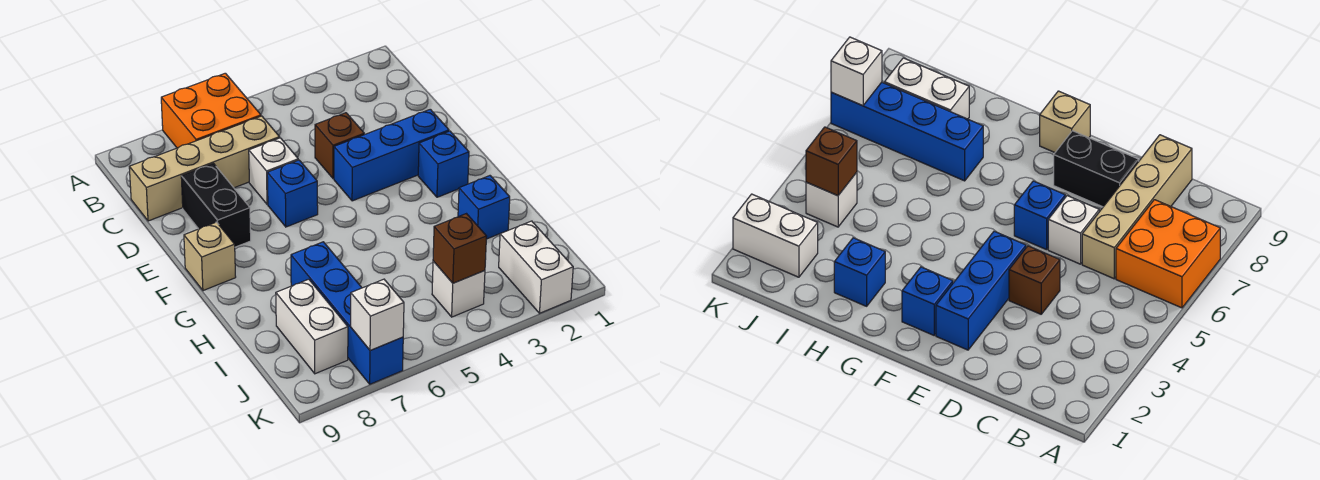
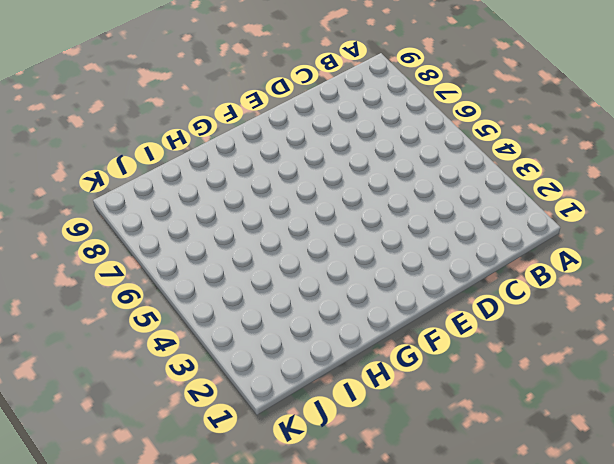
none -> orange brick A6:B7 level 1
none -> tan brick C6:C9 level 1
none -> brown brick D4 level 1

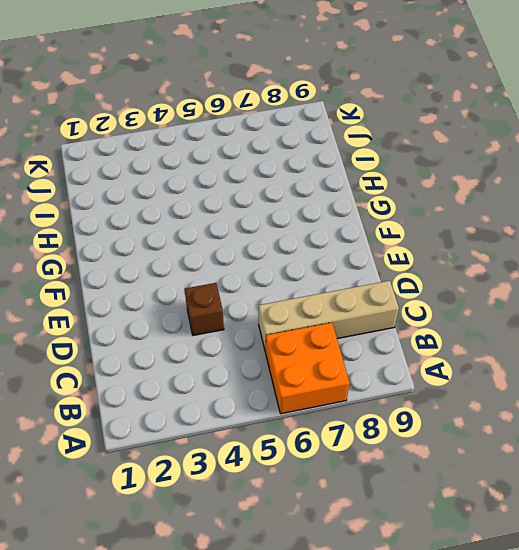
none -> white brick D6 level 1
none -> black brick D8:E8 level 1
none -> blue brick E2:E4 level 1

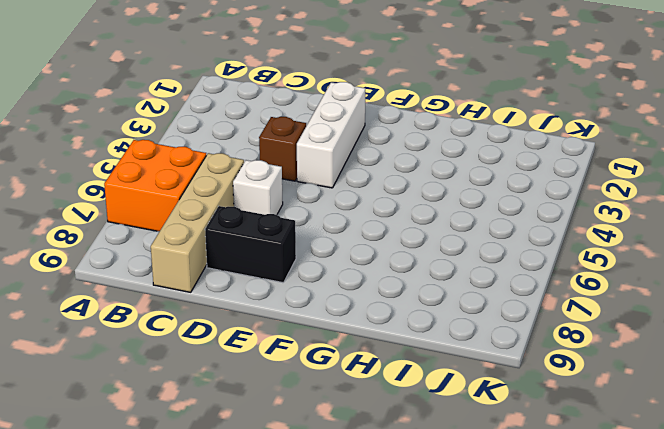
white brick E2:E4 level 1 -> blue brick E2:E4 level 1
none -> blue brick E6 level 1
none -> blue brick F2 level 1
none -> tan brick F9 level 1

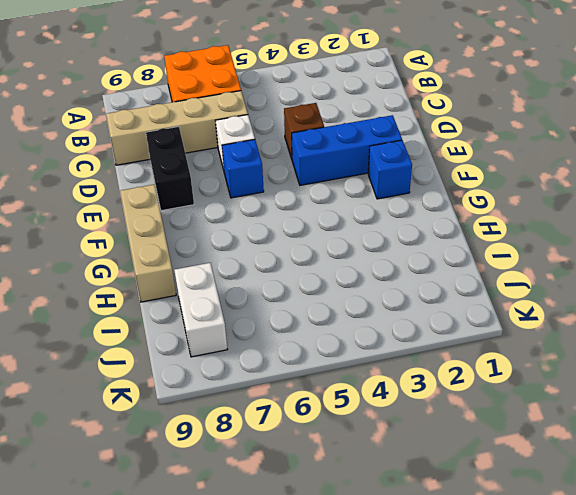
tan brick F9:H9 level 1 -> tan brick F9 level 1
none -> blue brick H2 level 1
none -> blue brick H7:K7 level 1
none -> white brick J2:K2 level 1

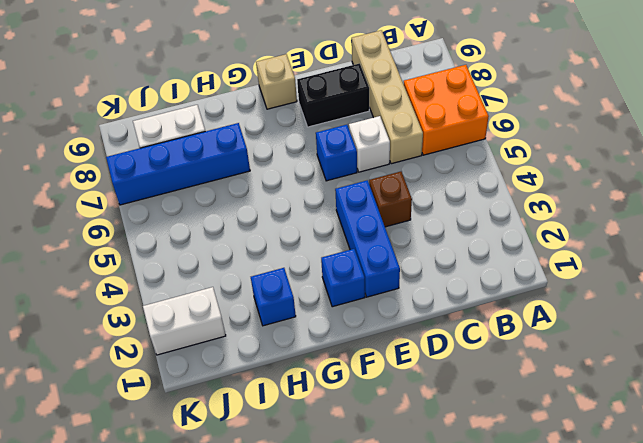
none -> white brick J4 level 1
none -> brown brick J4 level 2
none -> white brick K7 level 2

